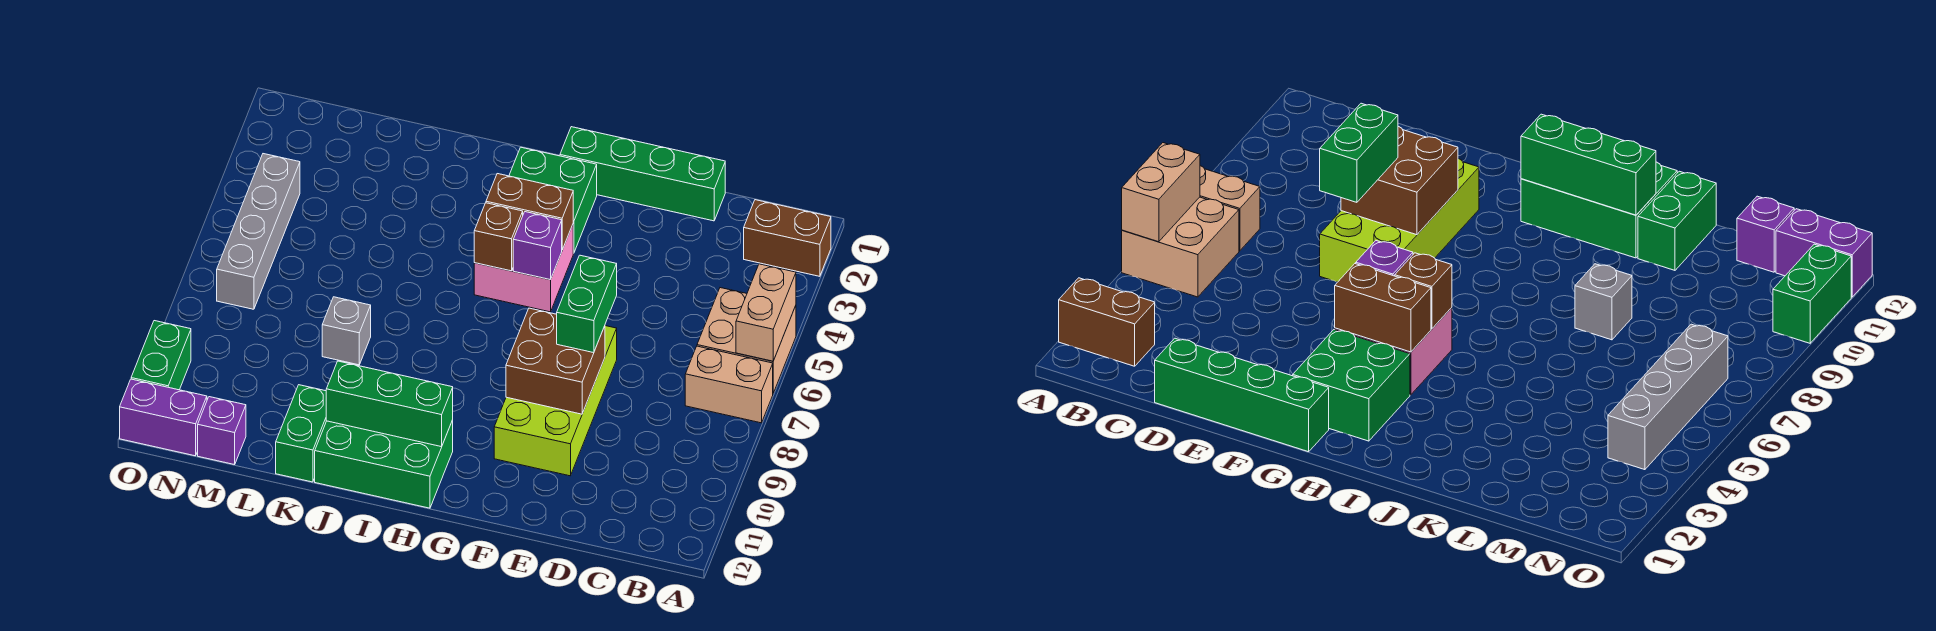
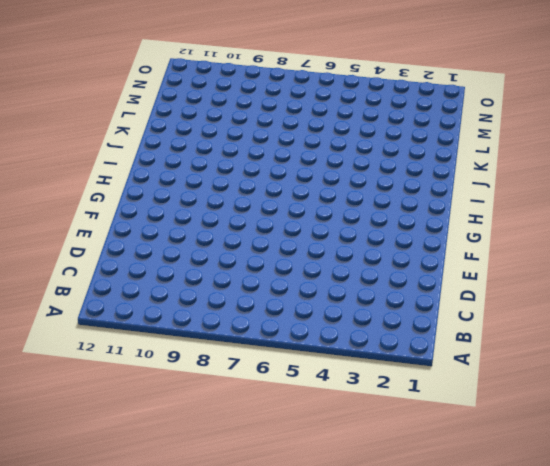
none -> brown brick A2:B2 level 1
none -> tan brick A5:B6 level 1
none -> tan brick A7:B7 level 1

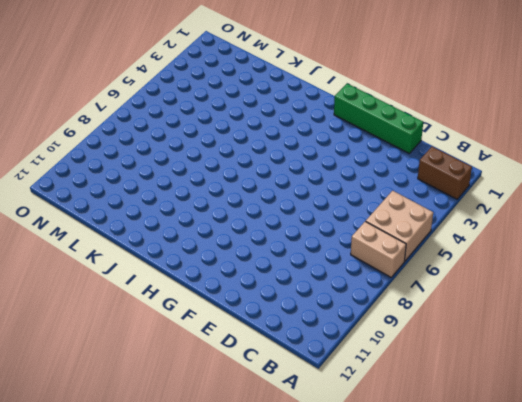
none -> lime brick E7:F10 level 1
none -> green brick G2:H3 level 1
none -> pink brick G4:H5 level 1

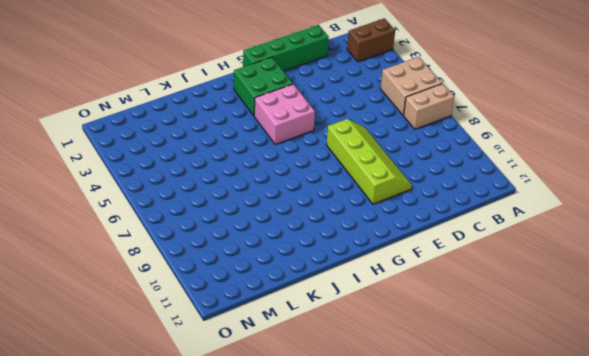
lime slope E7:F10 level 1 top F -> lime brick E7:F10 level 1
none -> green brick H11:J12 level 1
none -> grey brick K8 level 1
none -> green brick K11:K12 level 1

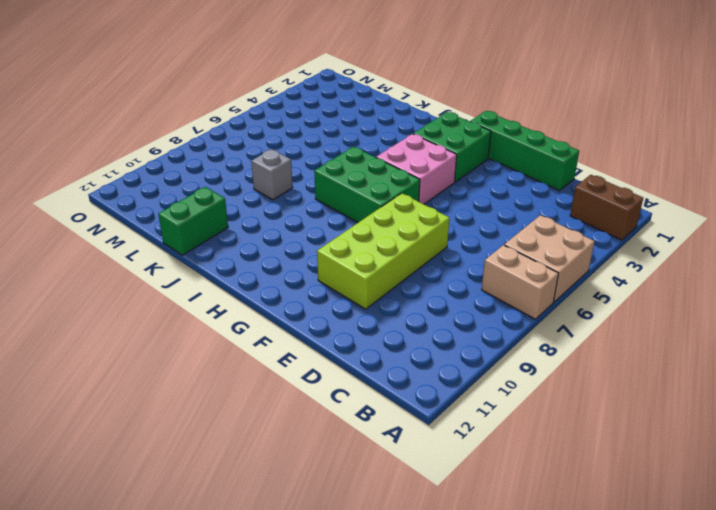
green brick G6:I7 level 1 -> green brick H11:J12 level 1
none -> purple brick M12 level 1
none -> grey brick N4:N7 level 1
none -> purple brick N12:O12 level 1

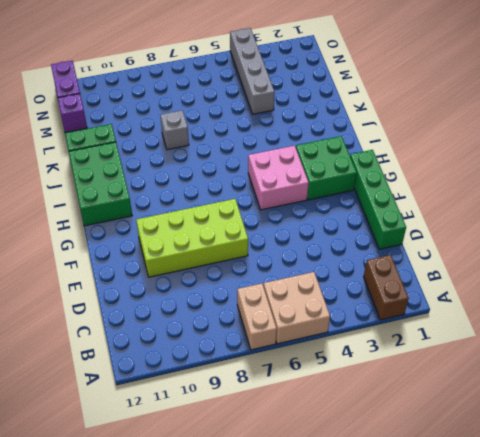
grey brick L4:O4 level 1 -> grey brick N4:N7 level 1
none -> green brick O10:O11 level 1
none -> tan brick A5:A6 level 2
none -> brown brick E8:F9 level 2

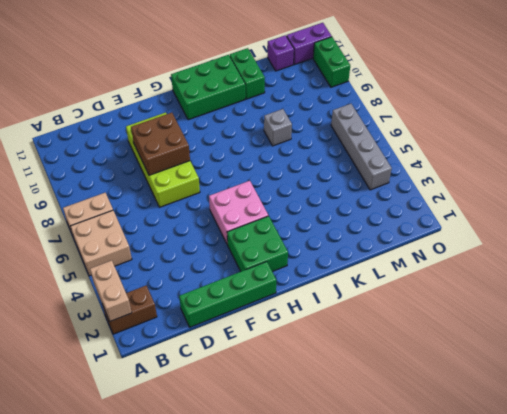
tan brick A2:A3 level 2 -> tan brick A5:A6 level 2
none -> brown brick G4:H4 level 2
none -> purple brick G5 level 2
none -> brown brick H5 level 2

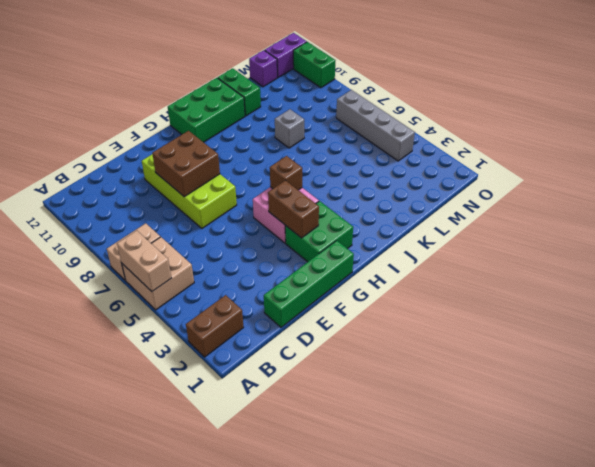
brown brick G3:G4 level 2 -> brown brick G4:H4 level 2
none -> purple brick G5 level 2
none -> green brick H11:J11 level 2
none -> green brick E7:E8 level 3

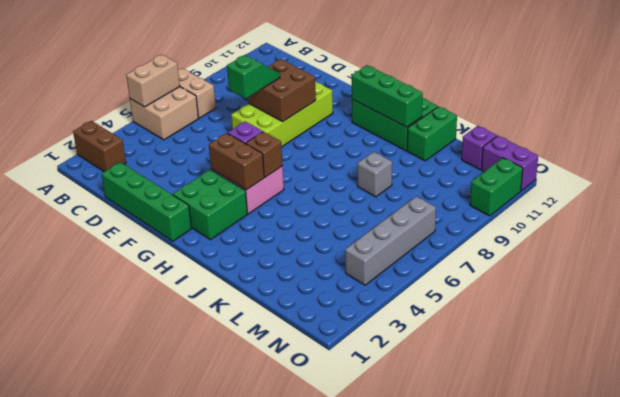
green slope E7:E8 level 3 top 7 -> green brick E7:E8 level 3

